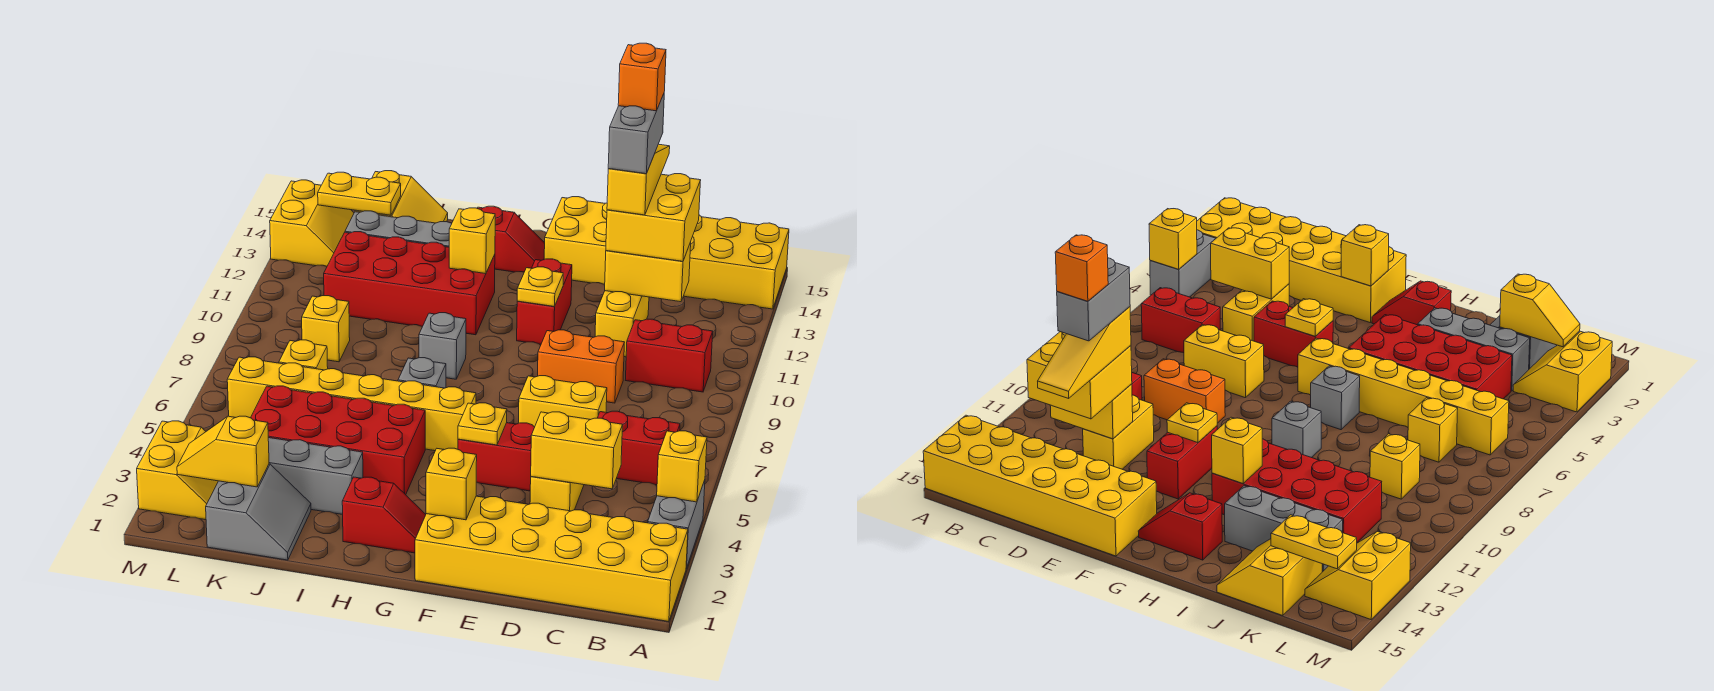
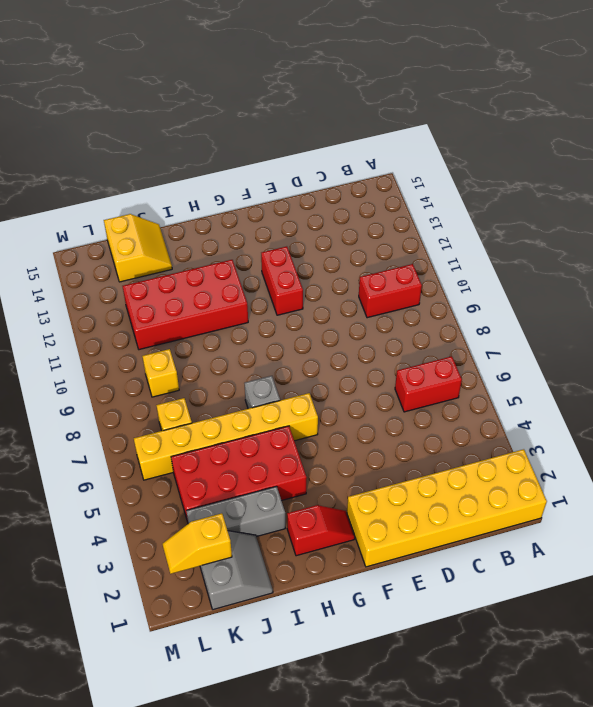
none -> grey brick A3:A4 level 1
none -> yellow brick A14:F15 level 1
none -> yellow brick D4:D5 level 1
none -> yellow brick D7:E7 level 1

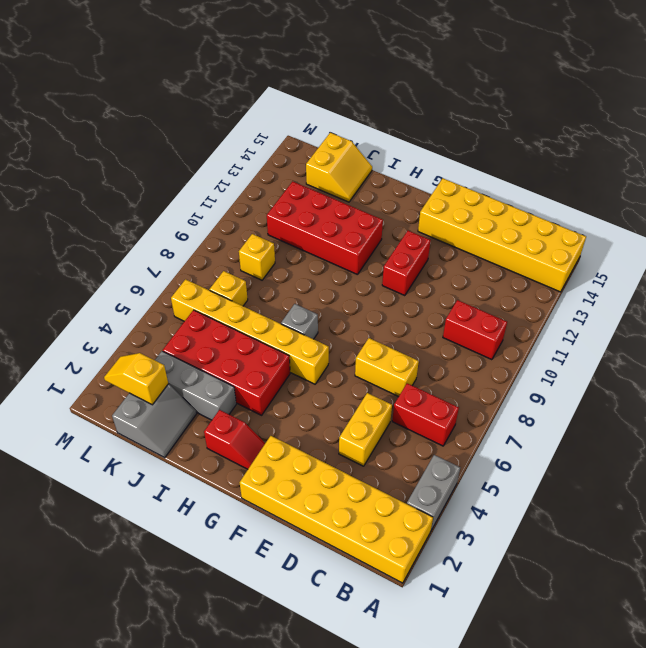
none -> orange brick D9:E9 level 1
none -> yellow brick D11:D12 level 1
none -> red brick E5:F5 level 1
none -> red slope G14:H14 level 1 top H

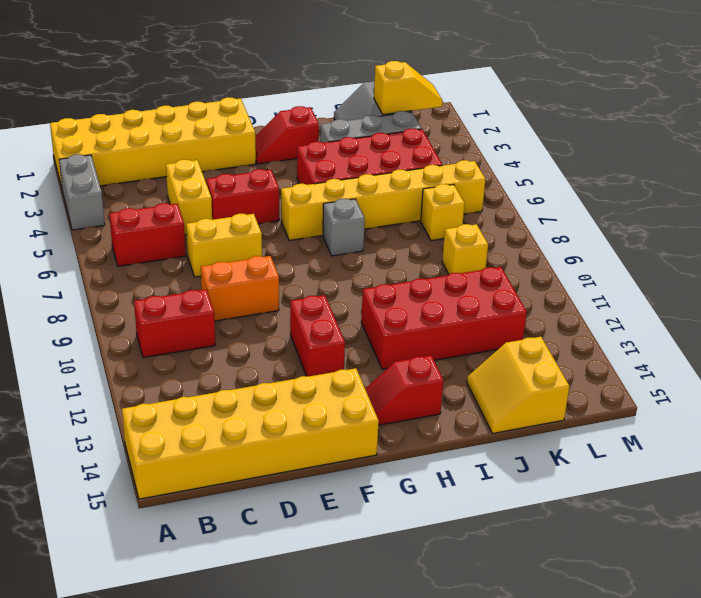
none -> yellow brick D11:D12 level 1
none -> grey brick H9 level 1
none -> grey brick I13:K13 level 1
none -> yellow slope L2:M3 level 1 top M

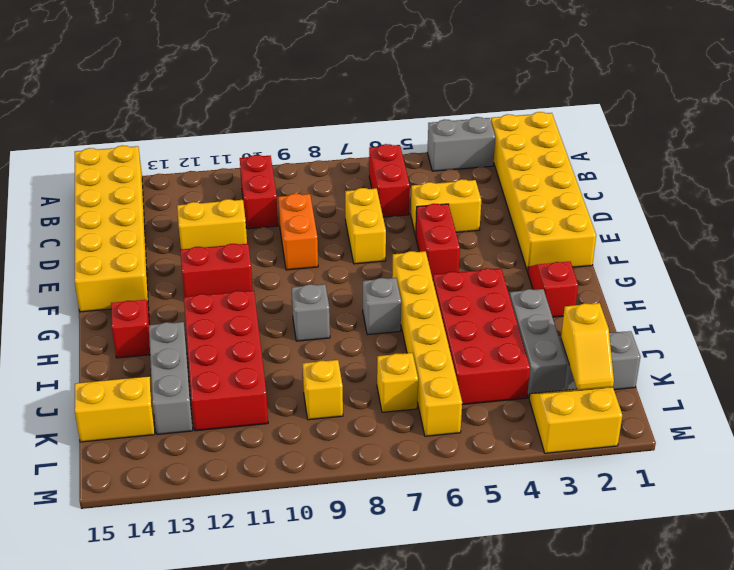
none -> yellow slope L13:M14 level 1 top M
none -> yellow brick A4 level 2
none -> yellow brick C4:D4 level 2
none -> yellow brick C12:D12 level 2

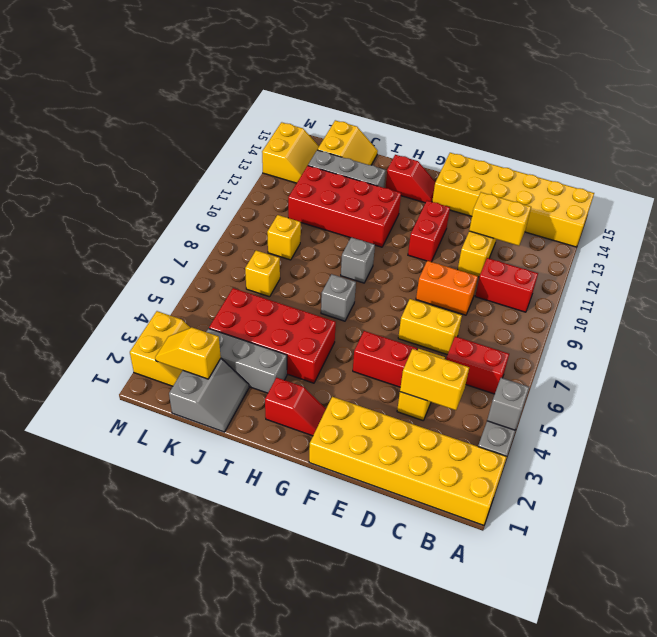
grey brick A4 level 2 -> yellow brick A4 level 2
none -> yellow brick G6:L6 level 1
none -> yellow brick F2 level 2
none -> yellow plate F5 level 2
none -> yellow plate F11 level 2

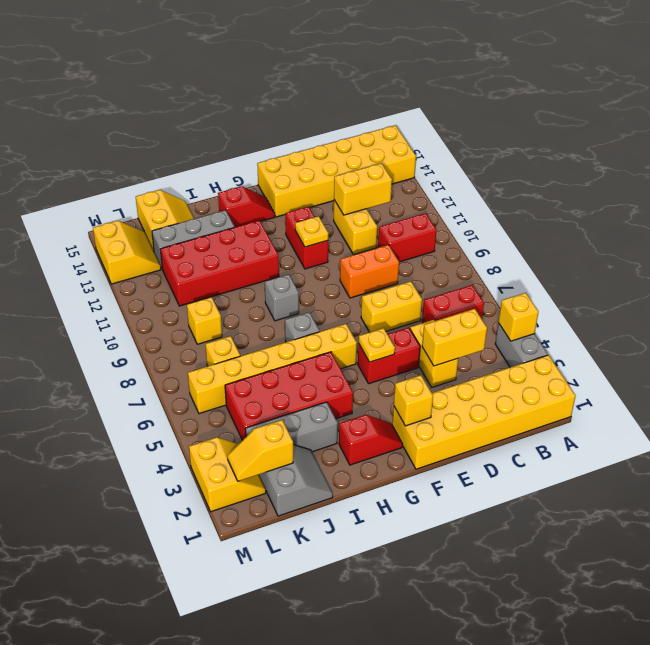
none -> yellow brick H12 level 2
none -> yellow plate K14:L14 level 2
none -> yellow brick C12:D13 level 3
none -> yellow slope D12:D14 level 4 top 12

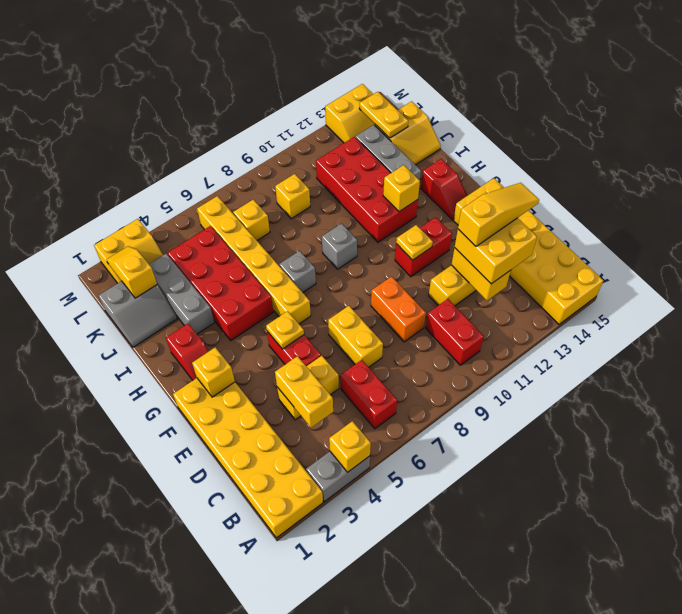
none -> grey brick D12:D13 level 5
none -> orange brick D13 level 6

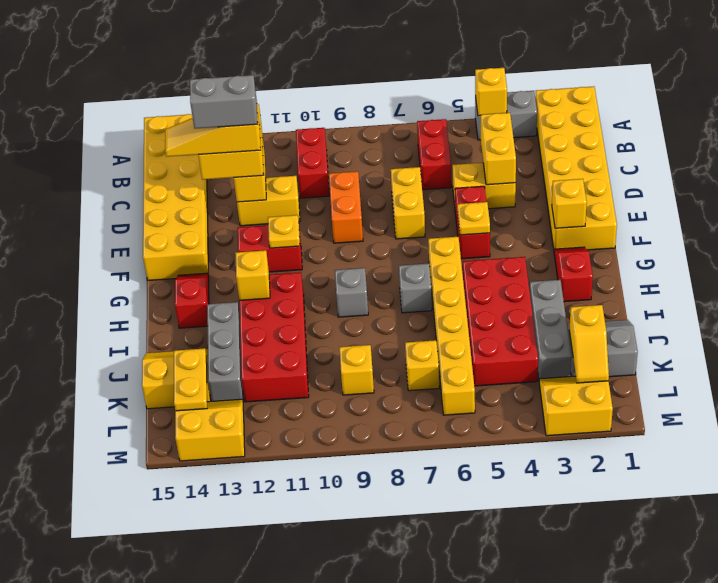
none -> orange brick D13 level 6

